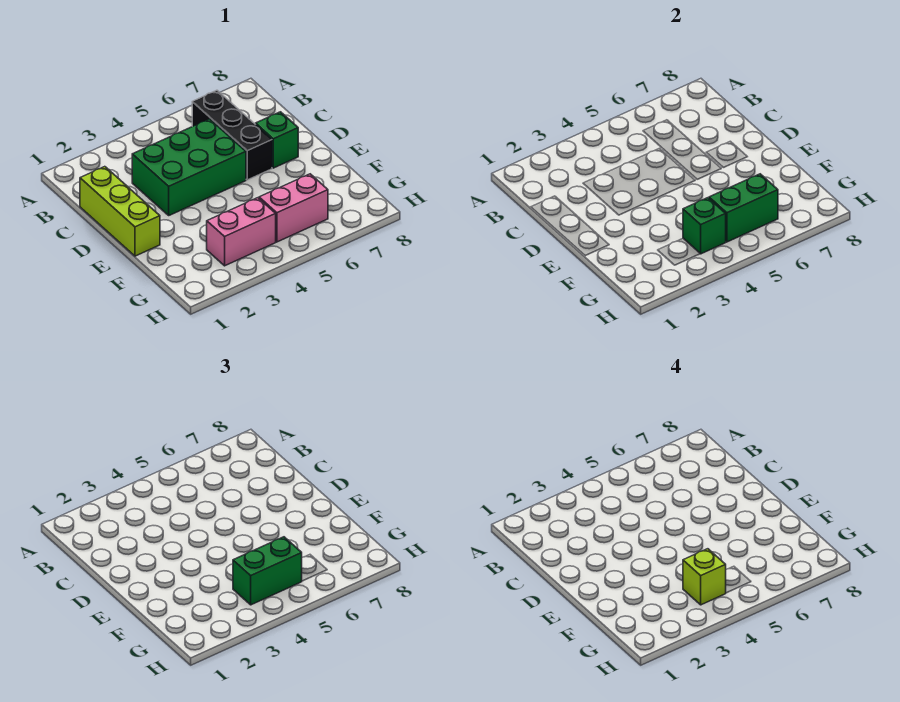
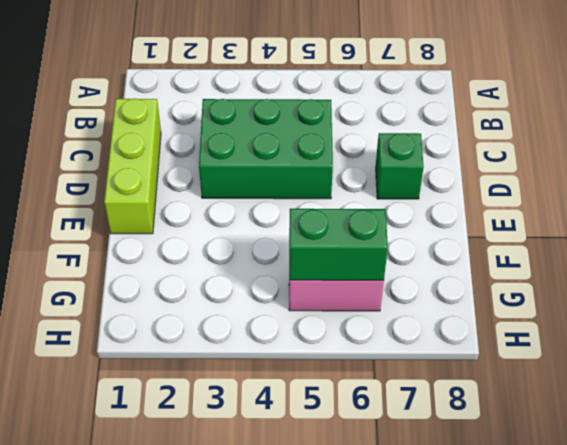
none -> black brick B6:D6 level 1
none -> pink brick G3:G4 level 1

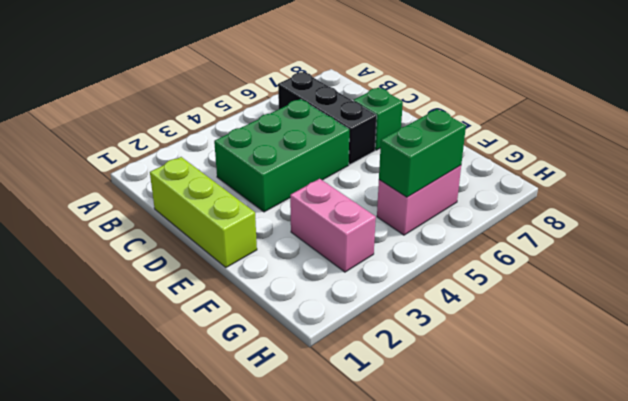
pink brick F3:G3 level 1 -> pink brick G3:G4 level 1
none -> green brick G4 level 2
none -> green brick G4:G5 level 3

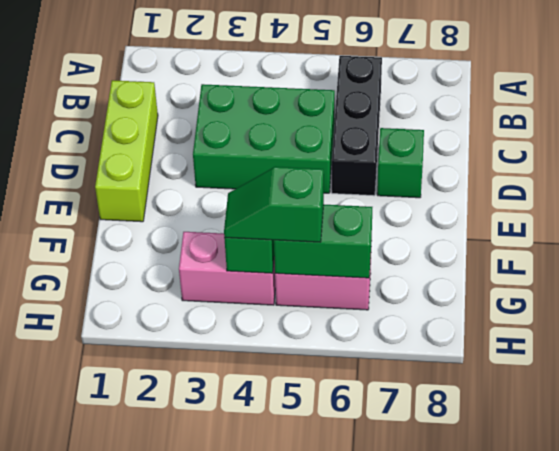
green slope G4:G5 level 3 top 5 -> green brick G4:G5 level 3
none -> lime brick G4 level 4

